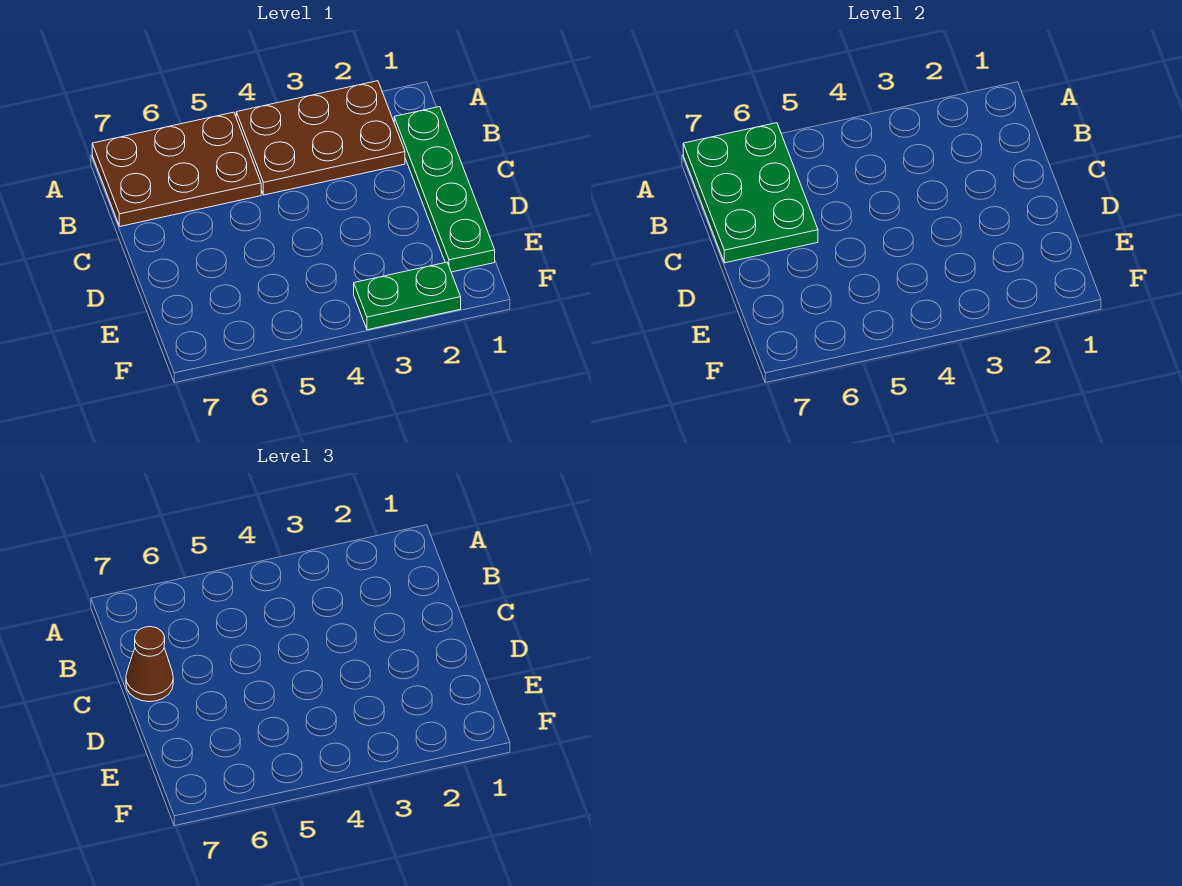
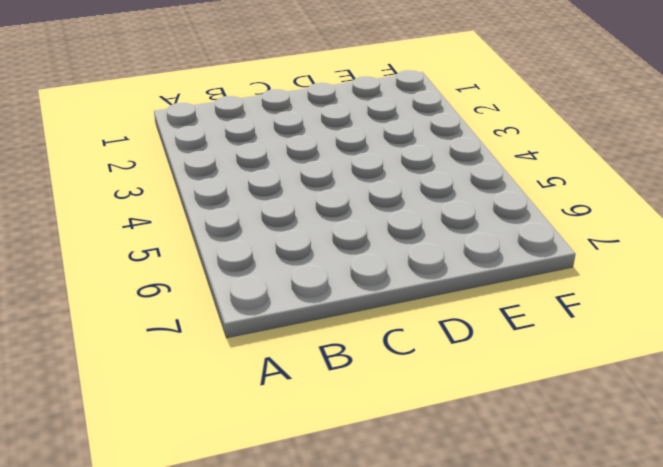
none -> brown plate A2:B4 level 1
none -> brown plate A5:B7 level 1

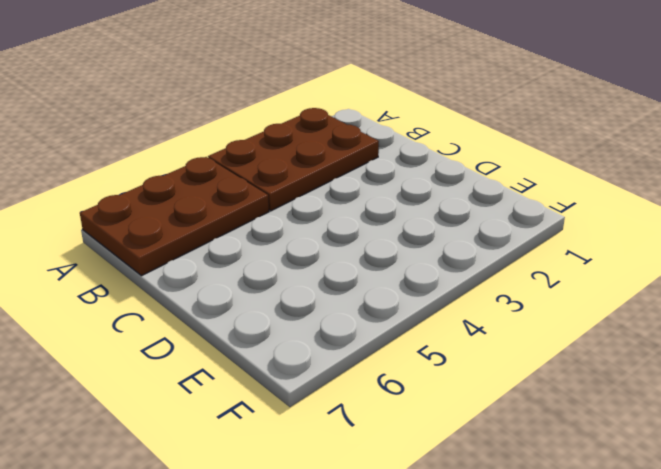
none -> green plate B1:E1 level 1
none -> green plate F2:F3 level 1

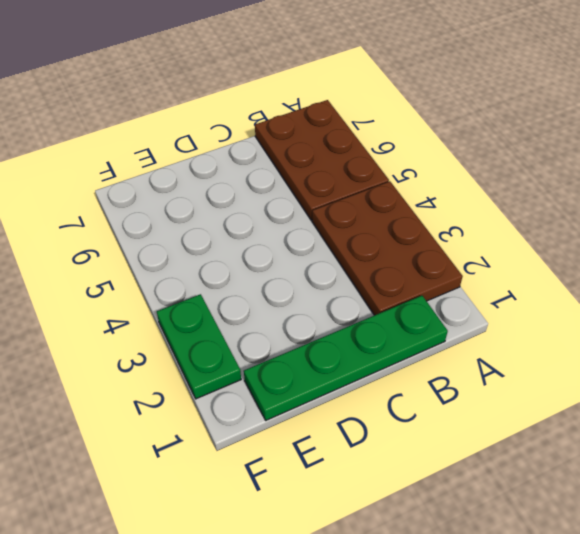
none -> green plate A6:C7 level 2
none -> brown cone C7 level 3

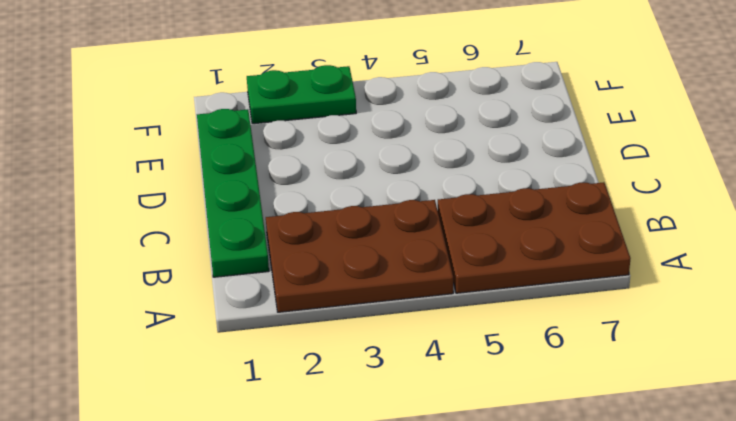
none -> green plate A6:C7 level 2
none -> brown cone C7 level 3

